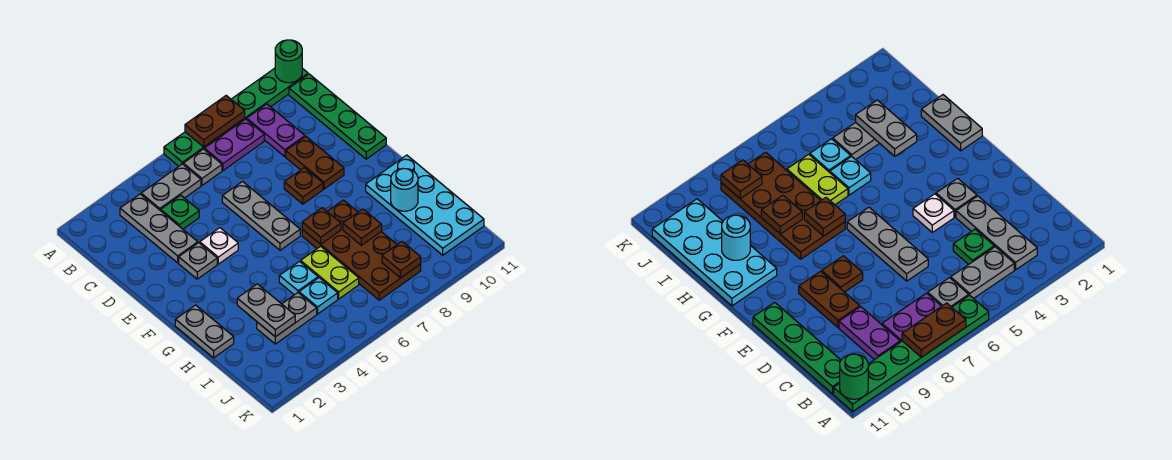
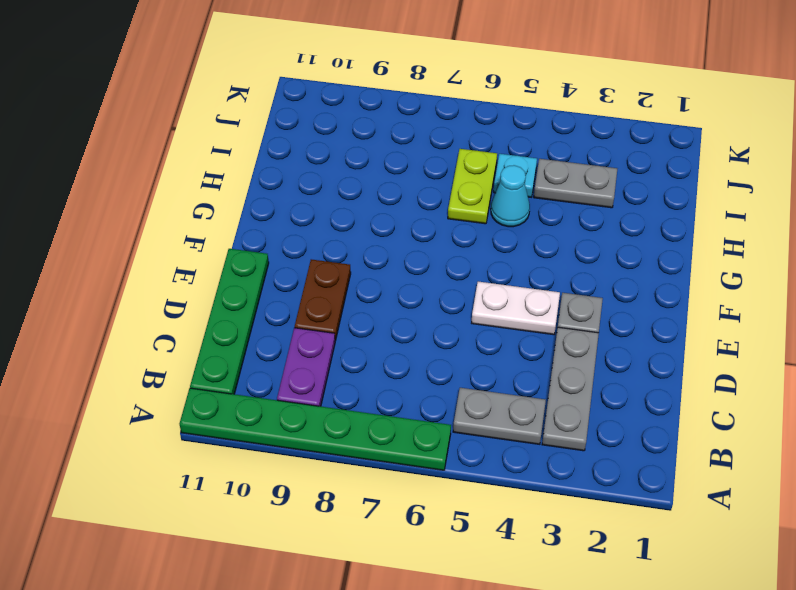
white plate E4:E5 level 1 -> white plate E4 level 1
cyan cone H5 level 1 -> cyan plate H5 level 1
none -> grey plate B6 level 1
none -> purple plate B7:B8 level 1
none -> green plate C4 level 1

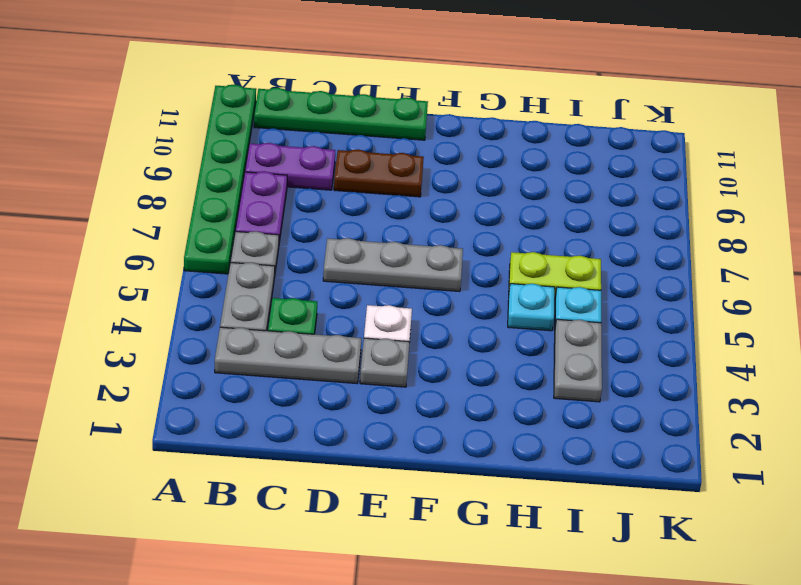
none -> brown plate E8 level 1
none -> grey plate G1:H1 level 1
none -> brown plate G7:J8 level 1

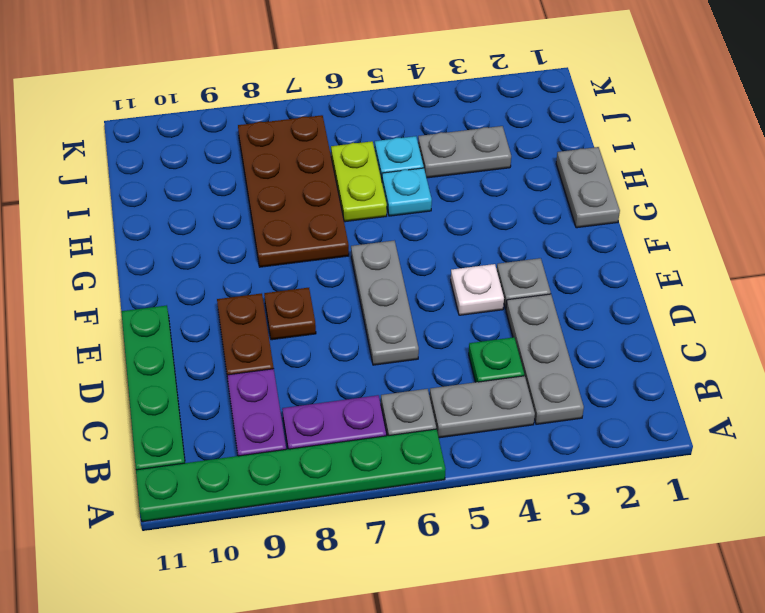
none -> cyan plate G10:J11 level 1
none -> brown plate A7:A8 level 2
none -> green round brick A11 level 2

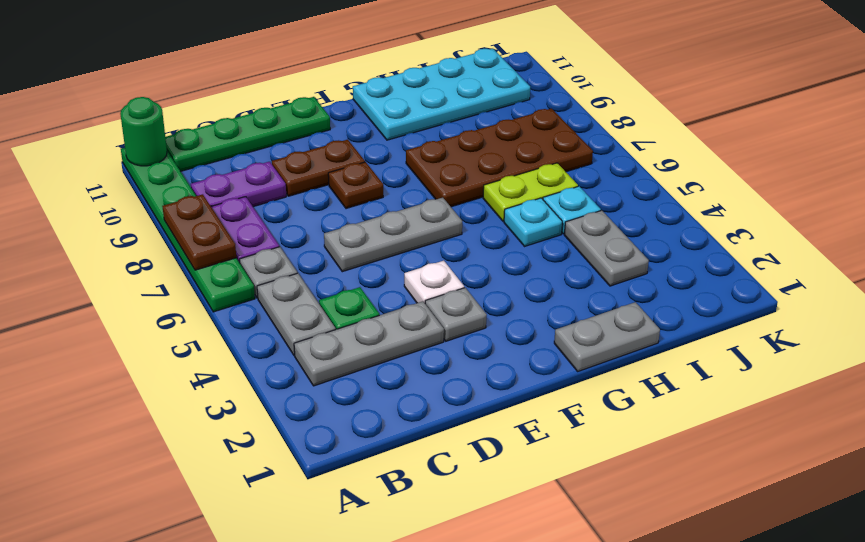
none -> brown plate G7 level 2
none -> grey plate H3:I3 level 2
none -> brown plate H8 level 2

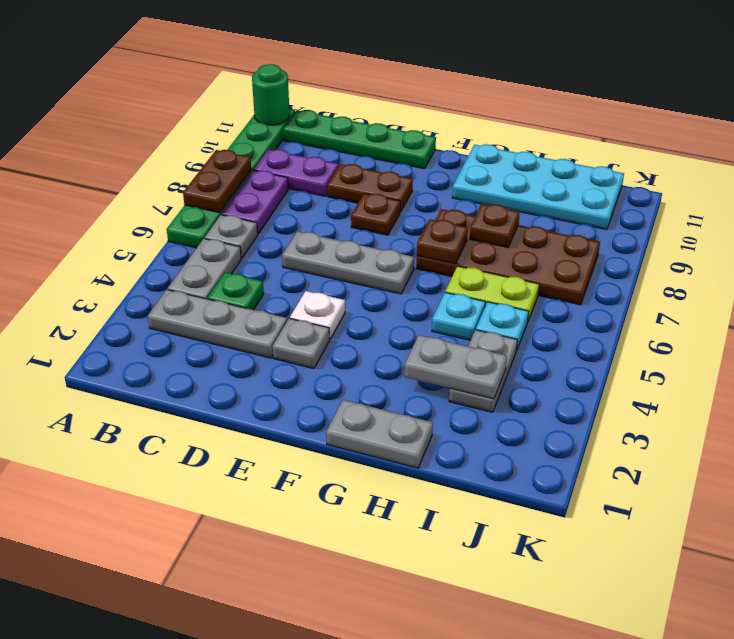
none -> cyan round brick H10 level 2
none -> brown plate J8 level 2

